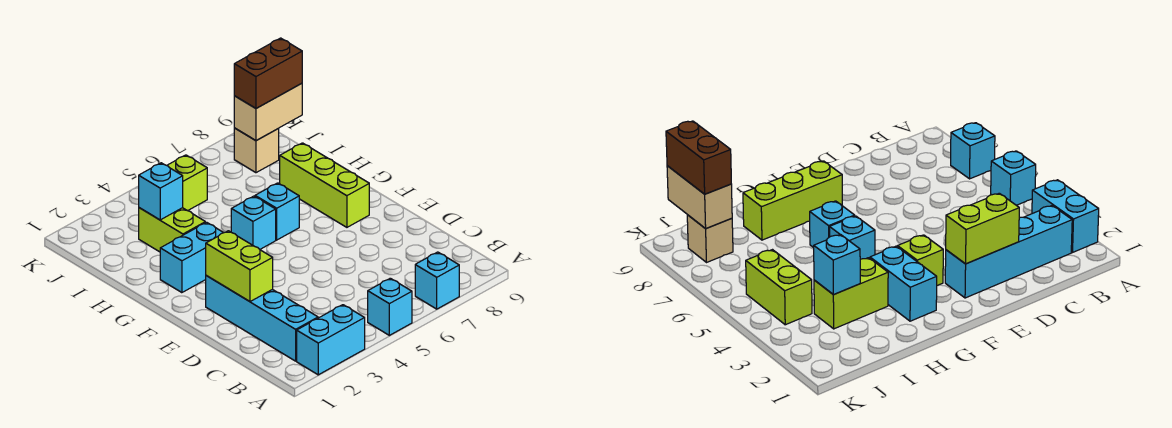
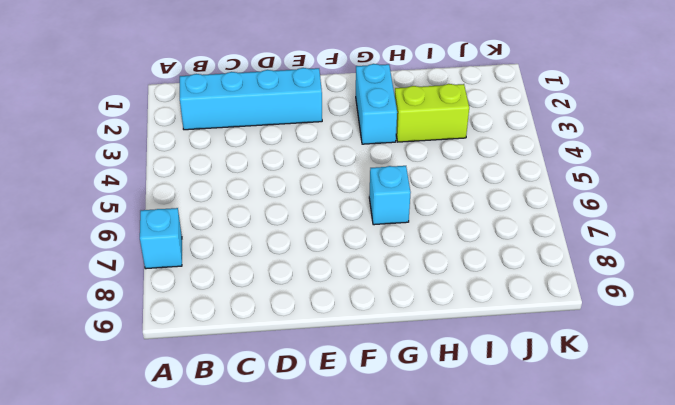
none -> cyan brick A2:A3 level 1
none -> cyan brick A5 level 1
none -> lime brick F3 level 1

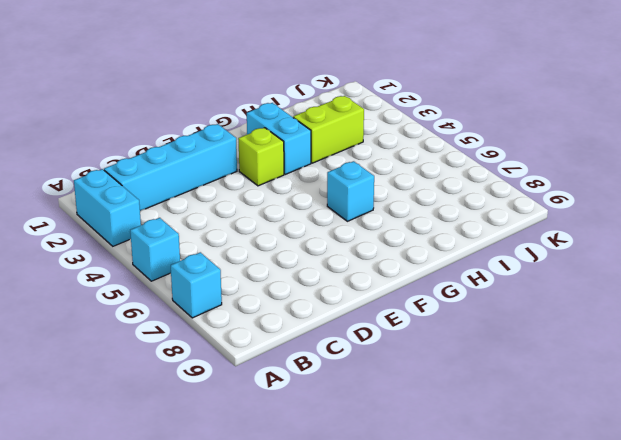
none -> lime brick F8:H8 level 1
none -> cyan brick G5 level 1
none -> lime brick J4:J5 level 1

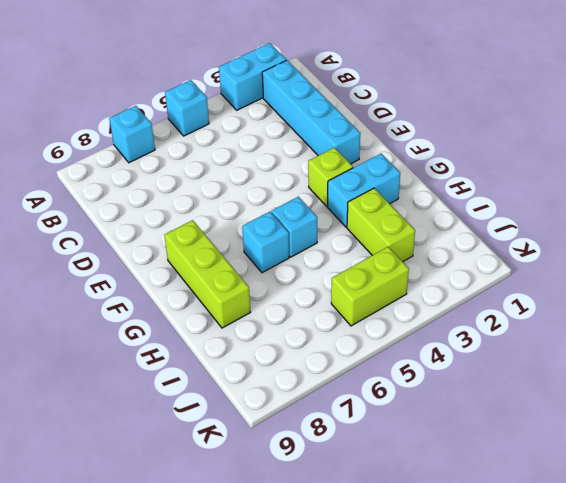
none -> tan brick J8 level 1
none -> lime brick D2:E2 level 2
none -> cyan brick I3 level 2

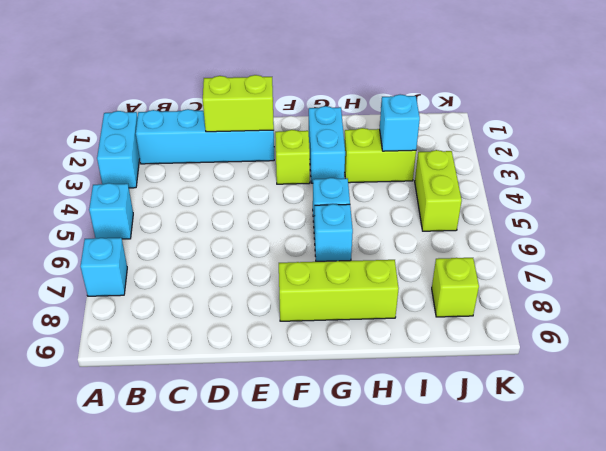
lime brick J8 level 1 -> tan brick J8 level 1
none -> tan brick J8:J9 level 2
none -> brown brick J8:J9 level 3

